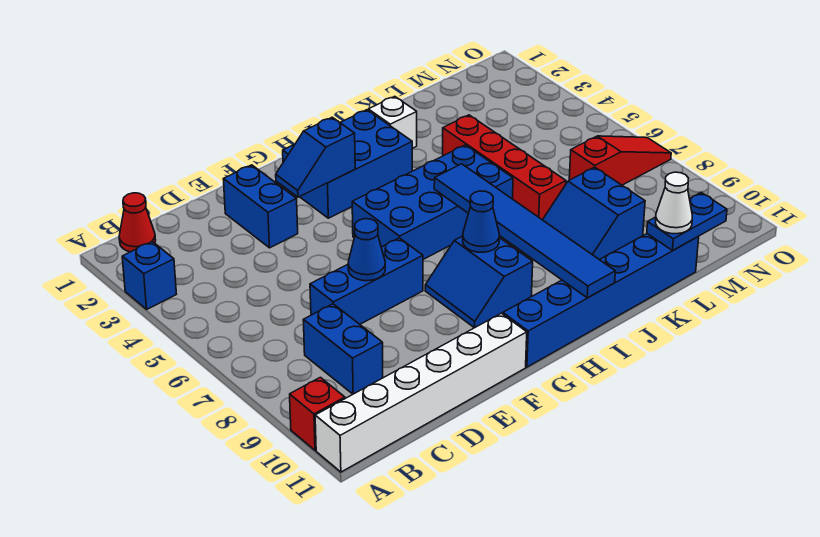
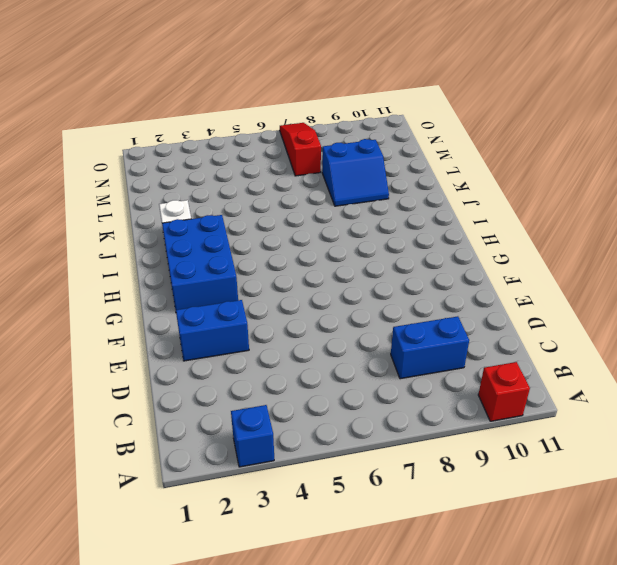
none -> white brick A11:F11 level 1
none -> red cone B1 level 1
none -> blue brick D7:F7 level 1

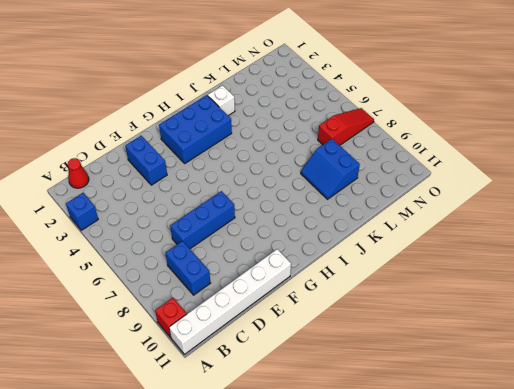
none -> blue brick G5:J6 level 1
none -> blue slope G8:H9 level 1 top H
none -> blue brick G11:L11 level 1

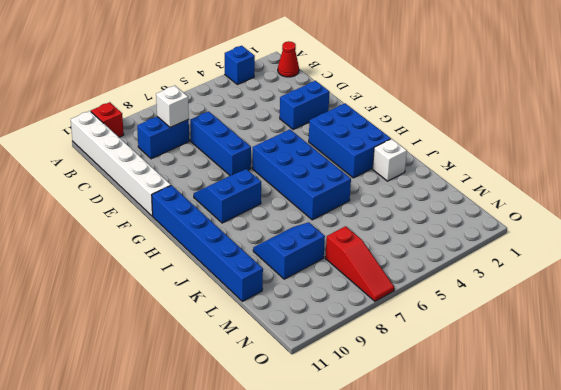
white brick C8 level 2 -> none
none -> red brick K4:K7 level 1
none -> blue cone E7 level 2
none -> blue slope F3:G3 level 2 top G

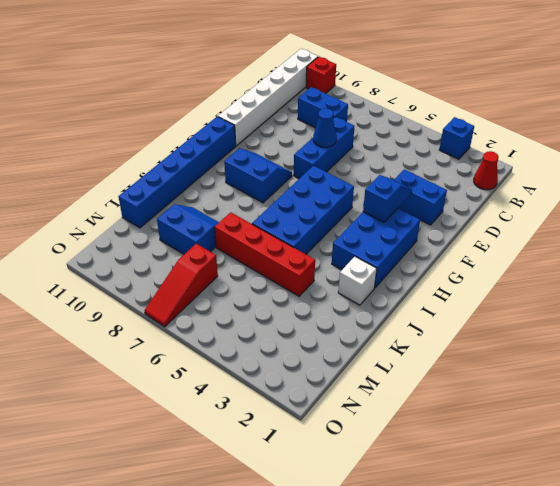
none -> blue cone H8 level 2
none -> blue tile I6:I11 level 2
none -> blue plate L11:M11 level 2

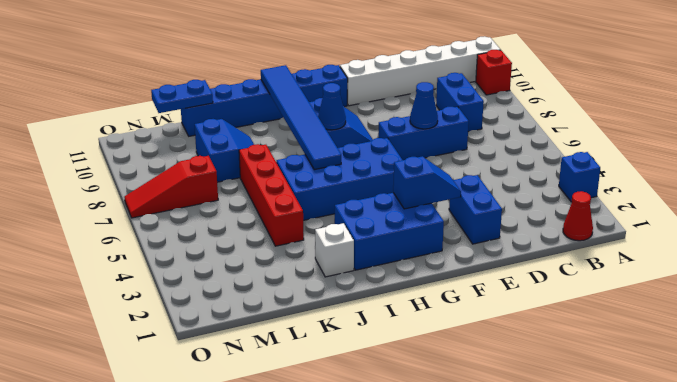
none -> white cone L11 level 3

